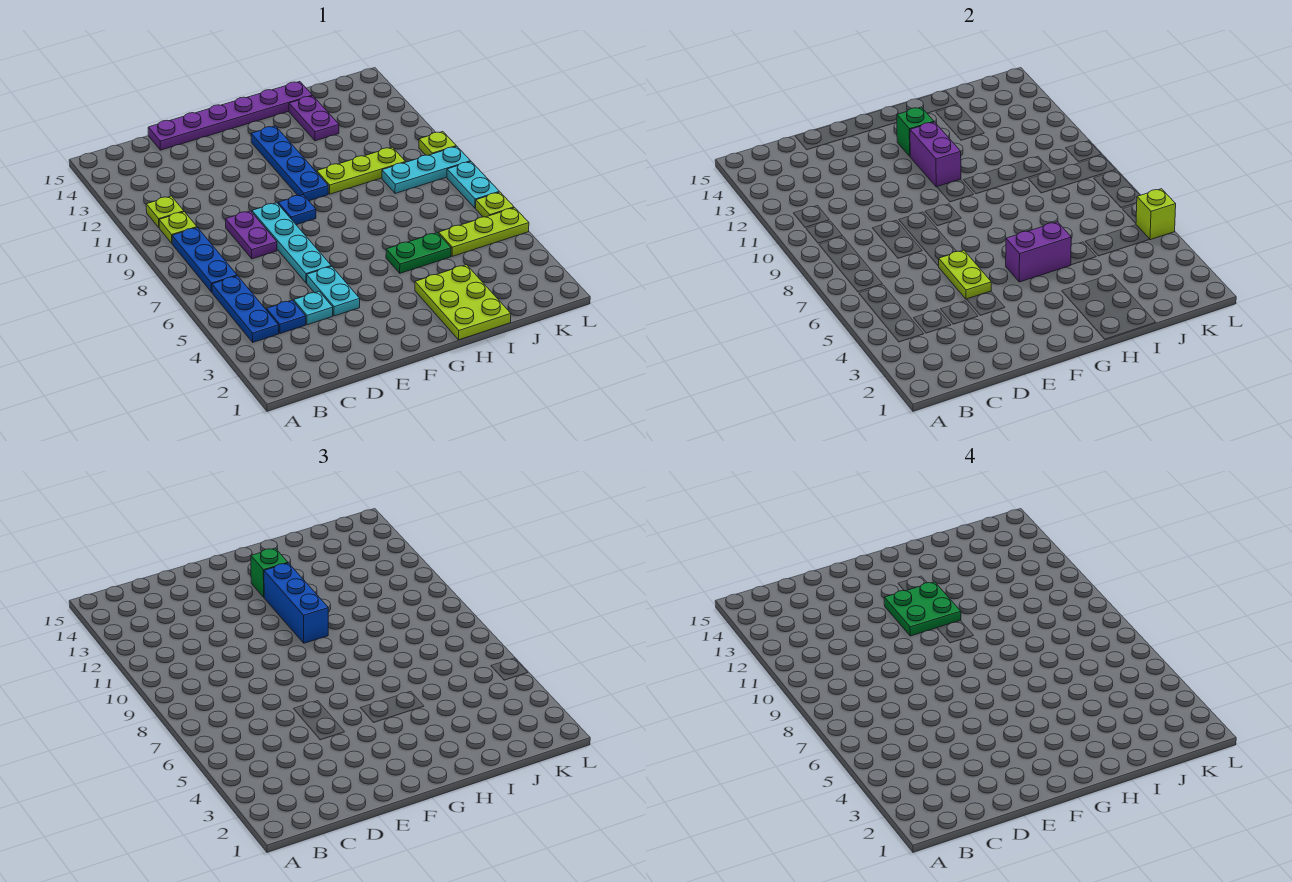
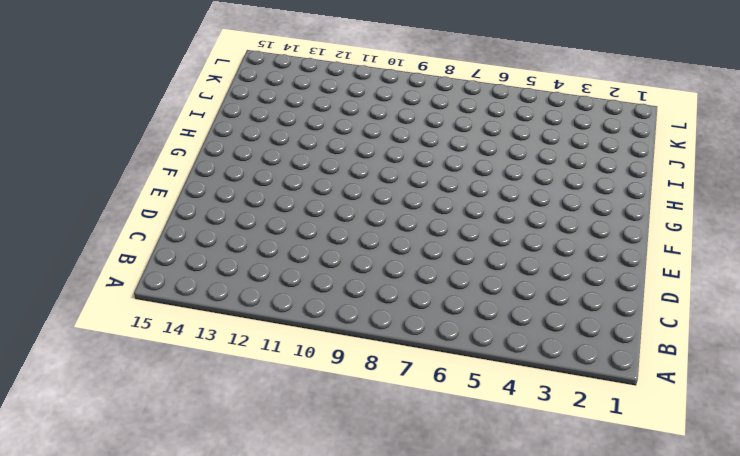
none -> blue plate B4:B6 level 1
none -> blue plate B7:B9 level 1
none -> lime plate B10 level 1

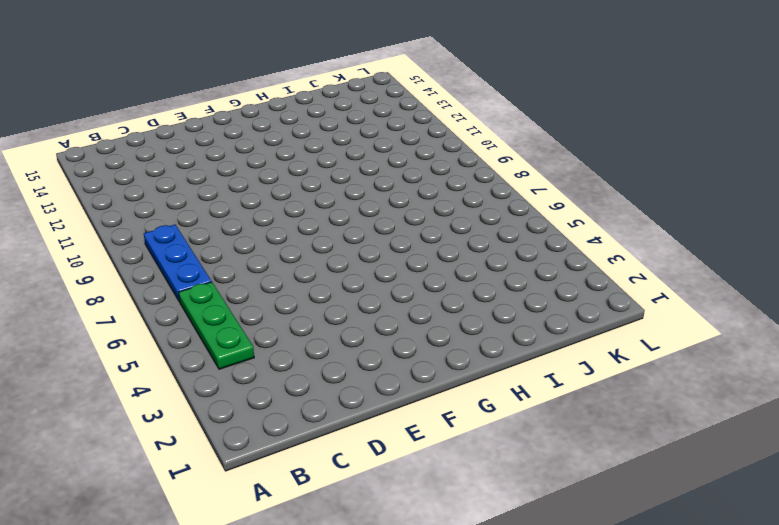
green plate B4:B6 level 1 -> blue plate B4:B6 level 1
none -> lime plate B10 level 1
none -> lime plate B11 level 1
none -> blue plate C4 level 1

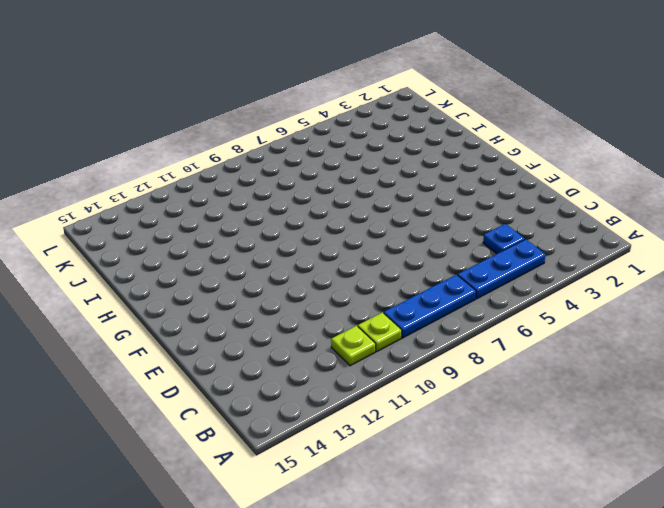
none -> cyan plate D4 level 1
none -> purple plate D8:D9 level 1
none -> purple plate D15:I15 level 1

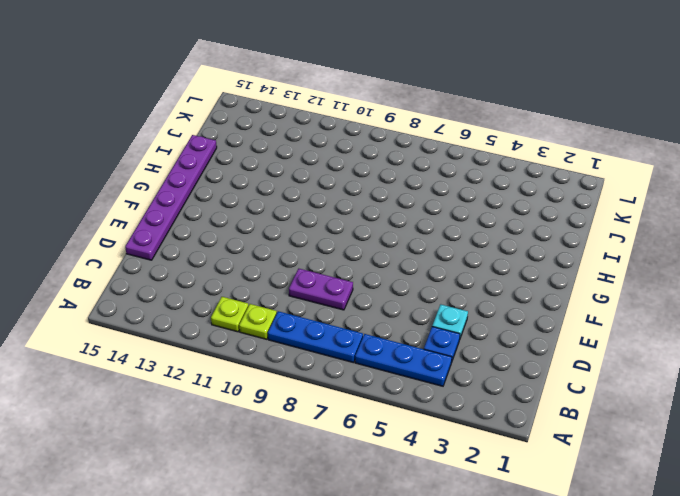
none -> cyan plate E4:E5 level 1
none -> cyan plate E6:E9 level 1
none -> blue plate F9 level 1

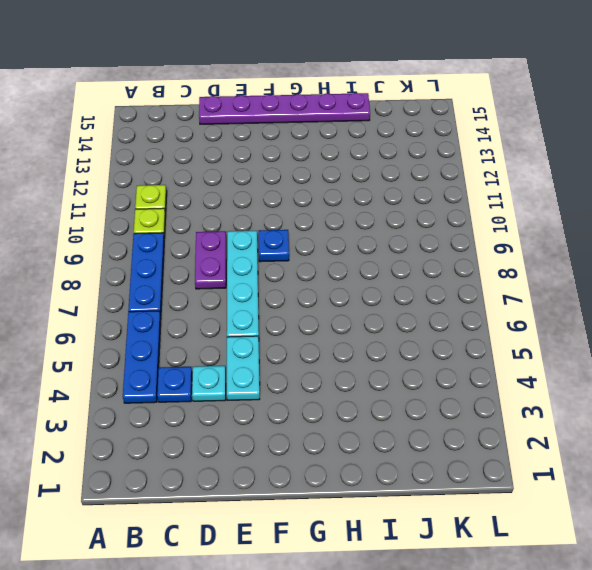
none -> blue plate G10:G13 level 1
none -> lime plate H1:I3 level 1
none -> green plate H5:I5 level 1

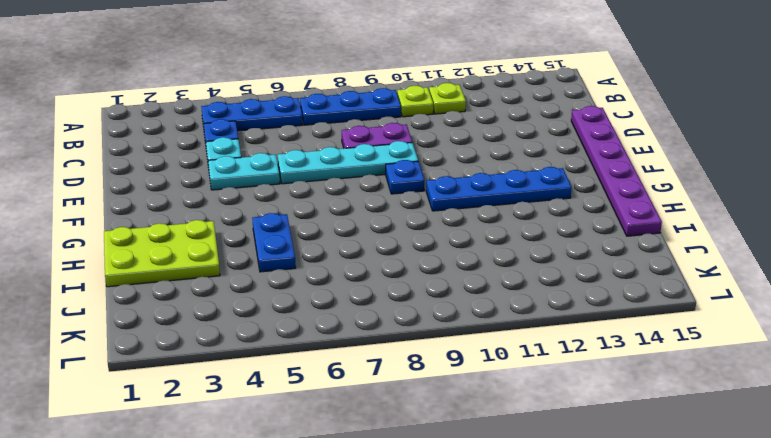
blue plate H5:I5 level 1 -> green plate H5:I5 level 1
none -> lime plate H10:J10 level 1
none -> purple plate I13:I14 level 1
none -> lime plate J5:L5 level 1

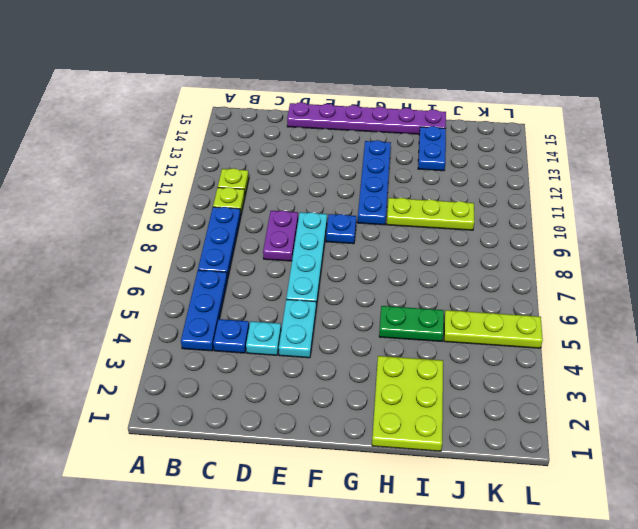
blue plate I13:I14 level 1 -> purple plate I13:I14 level 1
none -> cyan plate J9:L9 level 1
none -> lime plate L6 level 1
none -> cyan plate L7:L8 level 1

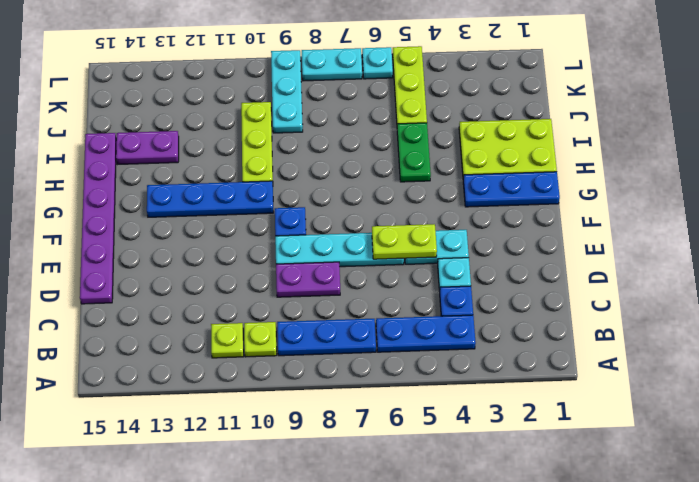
blue plate G1:G3 level 1 -> none
cyan plate L6 level 1 -> lime plate L6 level 1
none -> lime plate L10 level 1
none -> purple brick G5:H5 level 2
none -> purple brick G11:G12 level 2

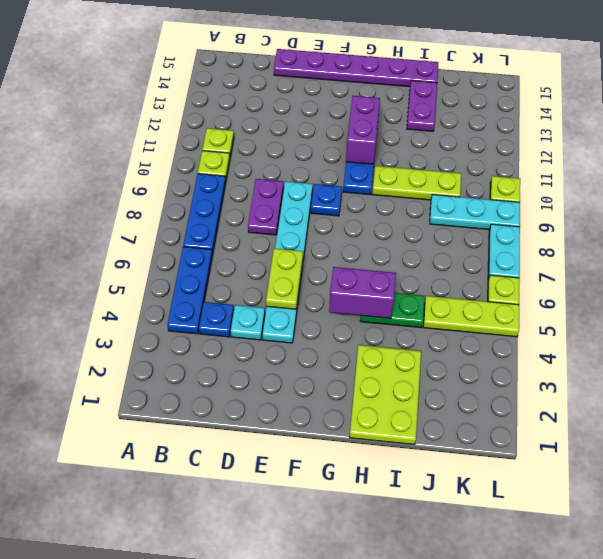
none -> green brick G13 level 2
none -> lime brick L5 level 2
none -> blue brick G10:G12 level 3

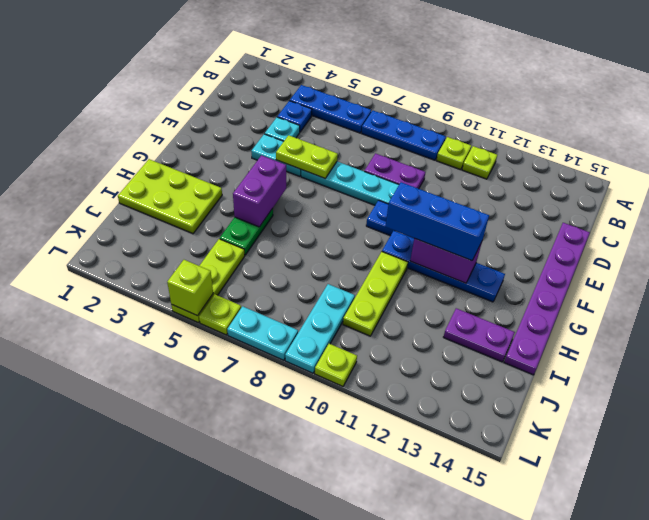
none -> green brick G13 level 2
none -> green brick G13 level 3
none -> green plate F11:G12 level 4

